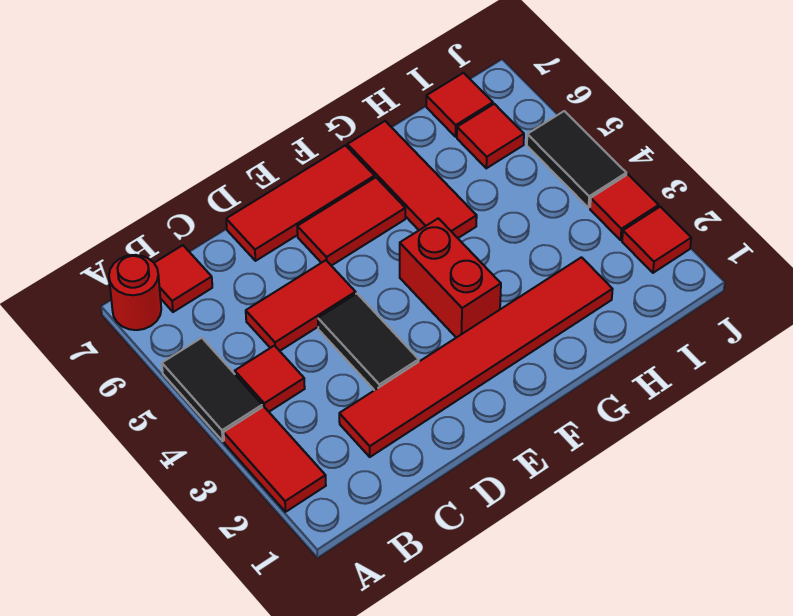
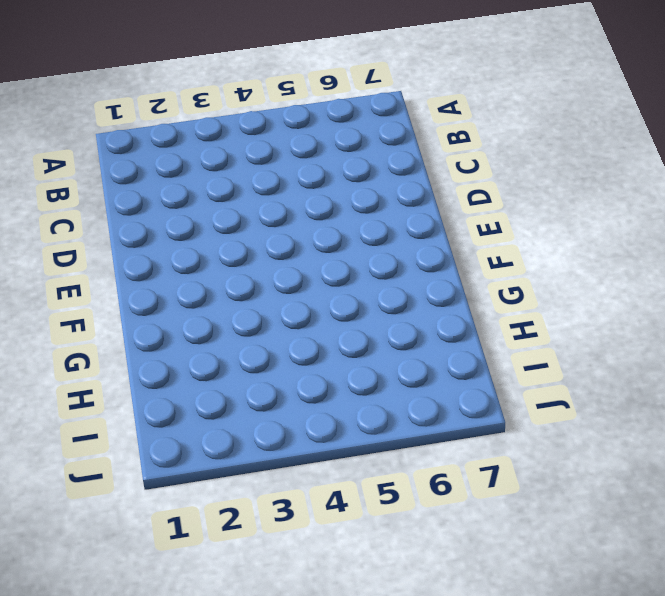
none -> red tile A2:A3 level 1
none -> black tile A4:A5 level 1
none -> red round brick A7 level 1

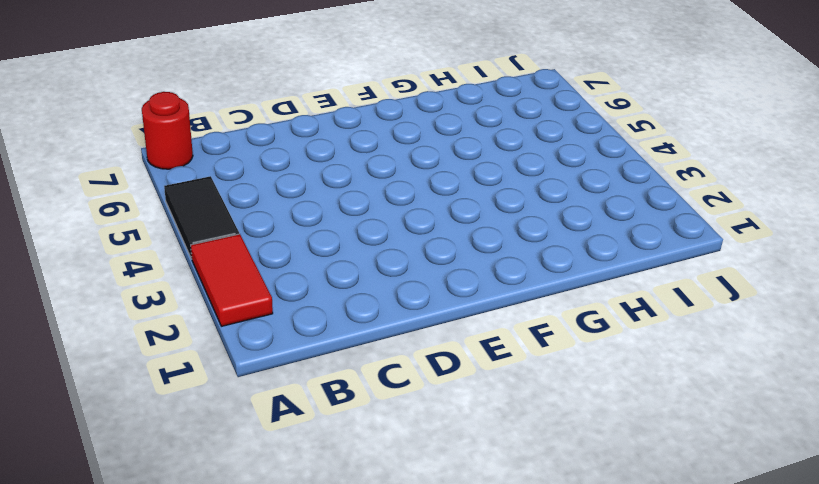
none -> red tile B4 level 1
none -> red tile B7 level 1
none -> red tile C2:H2 level 1

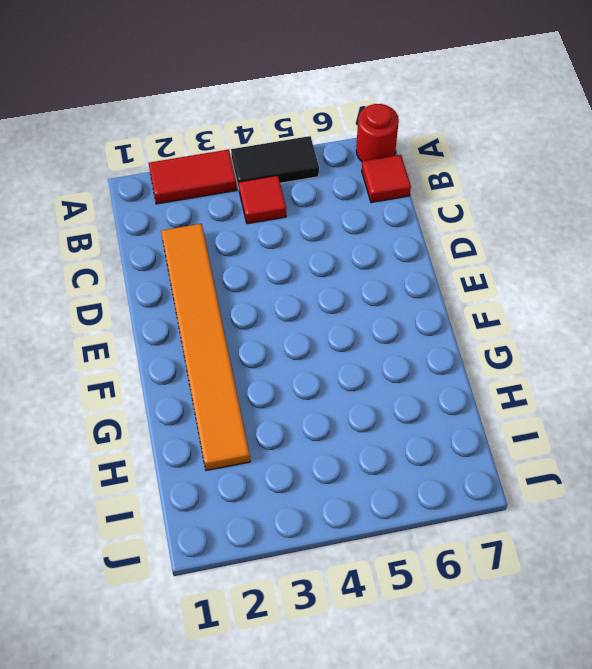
orange tile C2:H2 level 1 -> red tile C2:H2 level 1
none -> red tile C5:D5 level 1
none -> black tile D3:D4 level 1
none -> red tile D7:F7 level 1

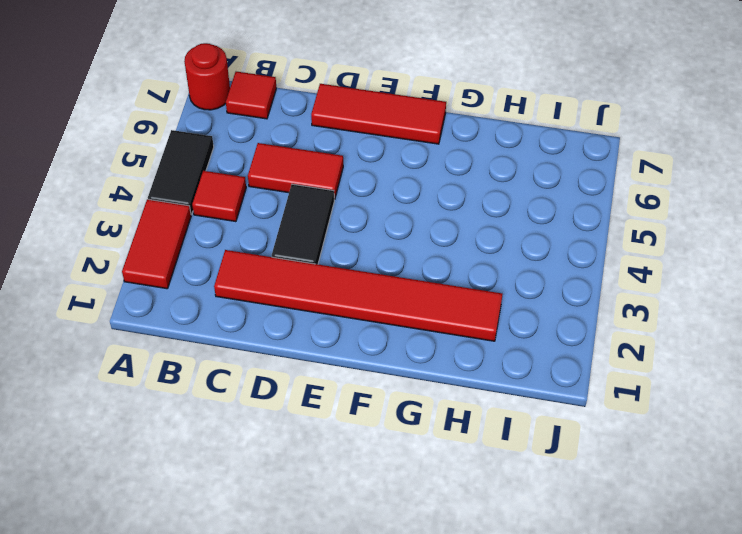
none -> red tile E6:F6 level 1
none -> red brick F3:F4 level 1
none -> red tile G5:G7 level 1

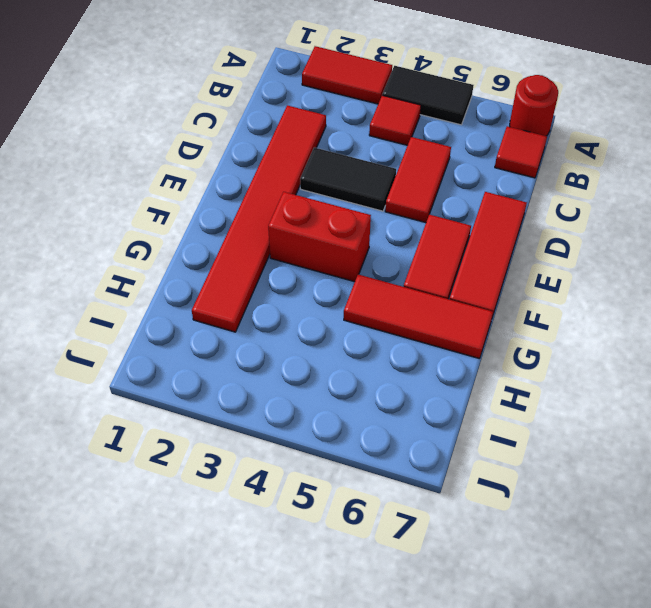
none -> red tile I6 level 1
none -> red tile I7 level 1
none -> red tile J2 level 1

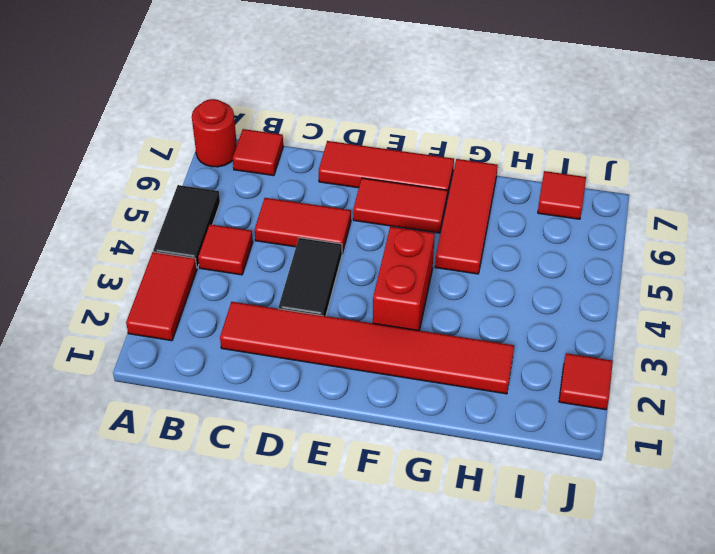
none -> red tile I6 level 1
none -> red tile J3 level 1
none -> black tile J4:J5 level 1

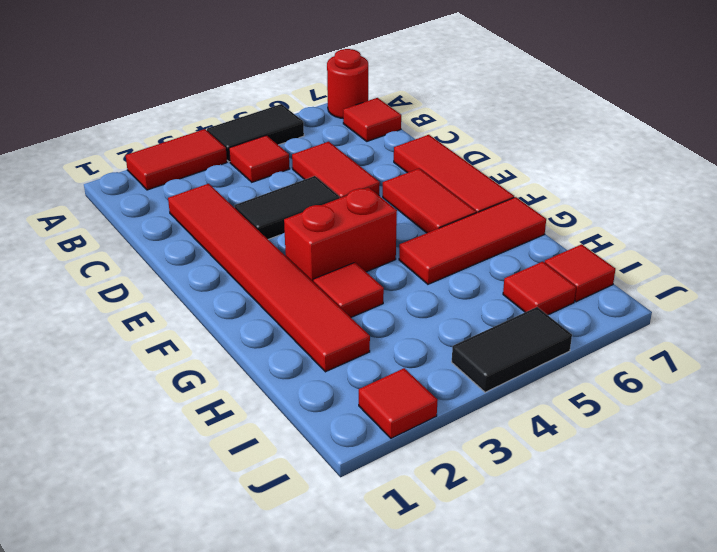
red tile G3 level 1 -> red tile J3 level 1

